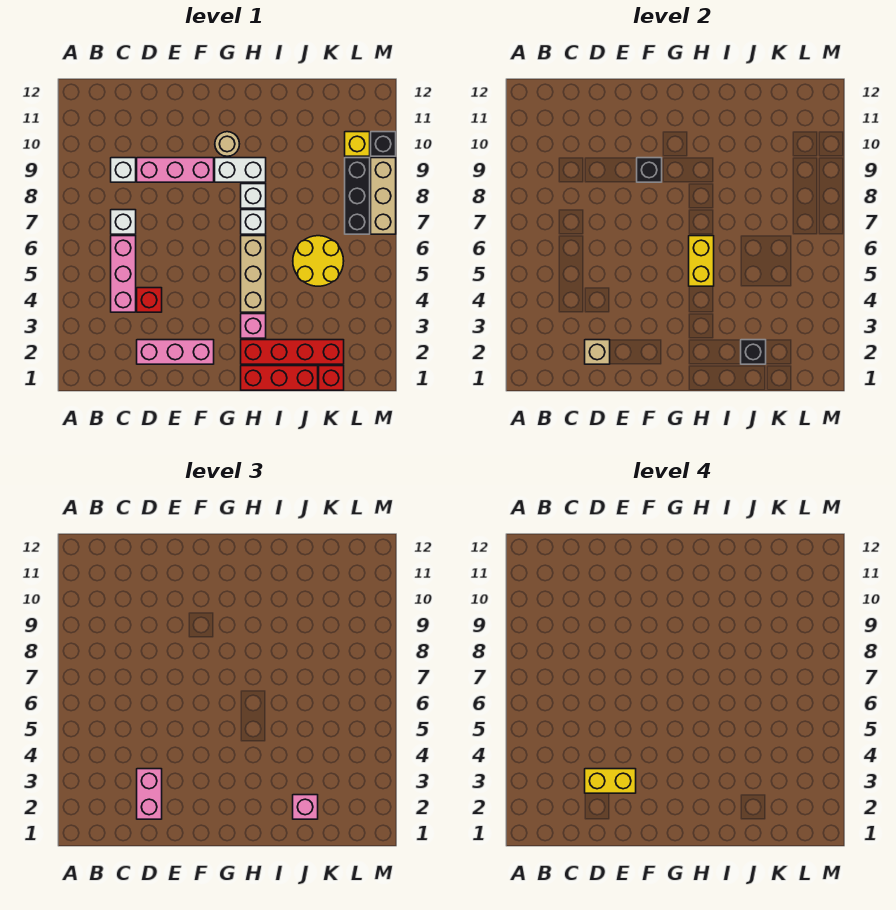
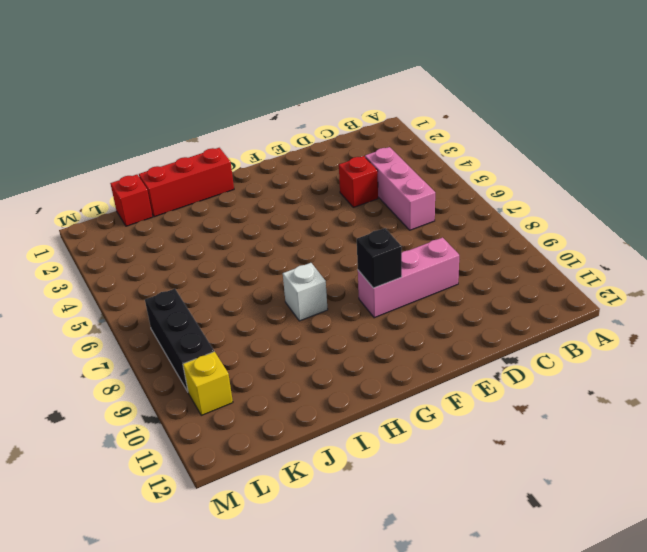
none -> white brick C7 level 1
none -> white brick C9 level 1
none -> pink brick D2:F2 level 1

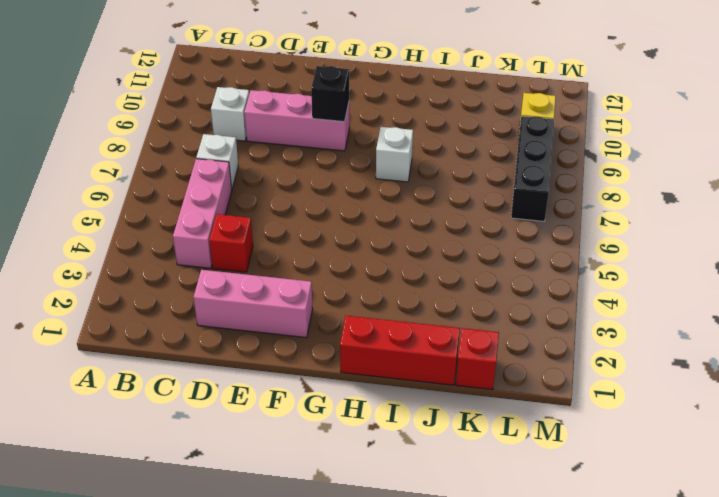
none -> white brick G9:H9 level 1
none -> tan round brick G10 level 1
none -> red brick H2:K2 level 1

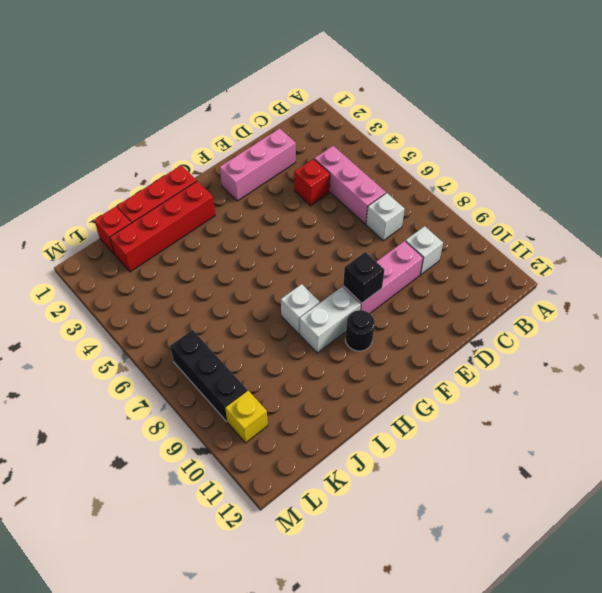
black round brick G10 level 1 -> tan round brick G10 level 1
none -> pink brick H3 level 1
none -> tan brick H4:H6 level 1
none -> white brick H7 level 1

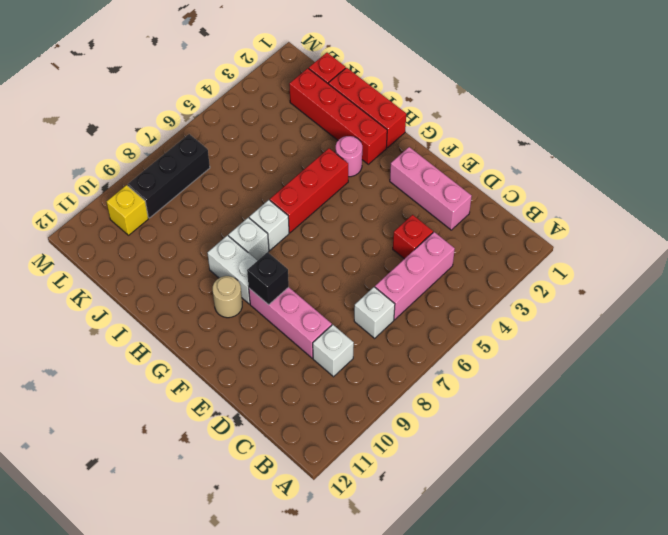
pink round brick H3 level 1 -> pink brick H3 level 1
red brick H4:H6 level 1 -> tan brick H4:H6 level 1
none -> yellow round brick J5:K6 level 1
none -> tan brick M7:M9 level 1
none -> black brick M10 level 1

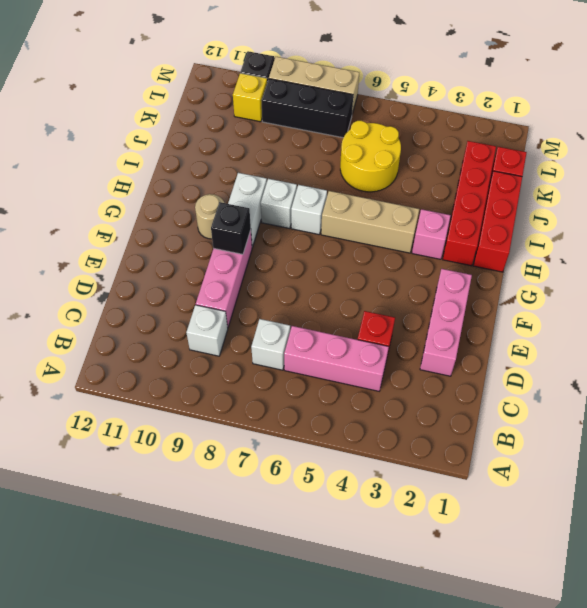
none -> tan brick D2 level 2
none -> yellow brick H5:H6 level 2
none -> black brick J2 level 2

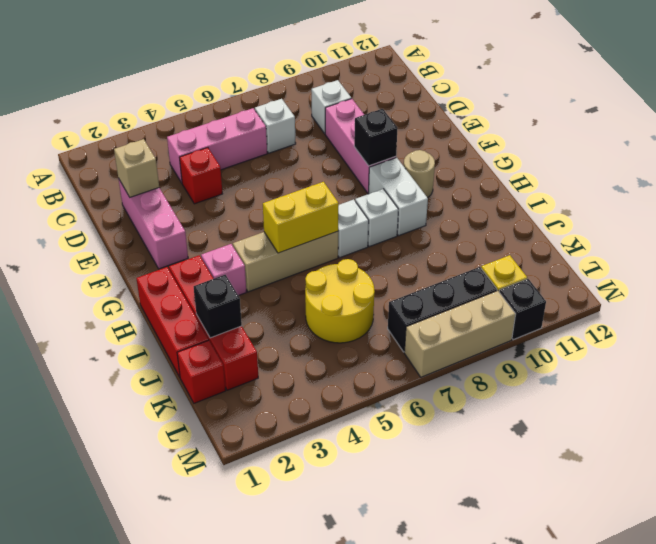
none -> pink brick D2:D3 level 3
none -> pink brick J2 level 3
none -> yellow brick D3:E3 level 4

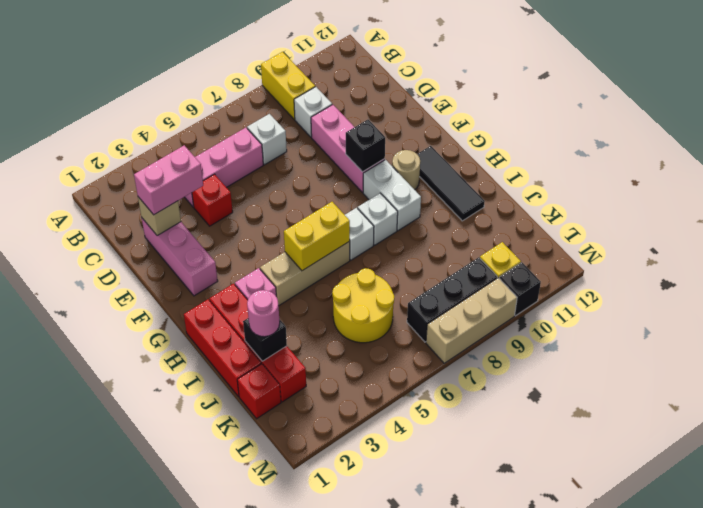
yellow brick A9:B9 level 1 -> yellow brick D3:E3 level 4
black tile G11:I11 level 1 -> none
pink round brick J2 level 3 -> pink brick J2 level 3

